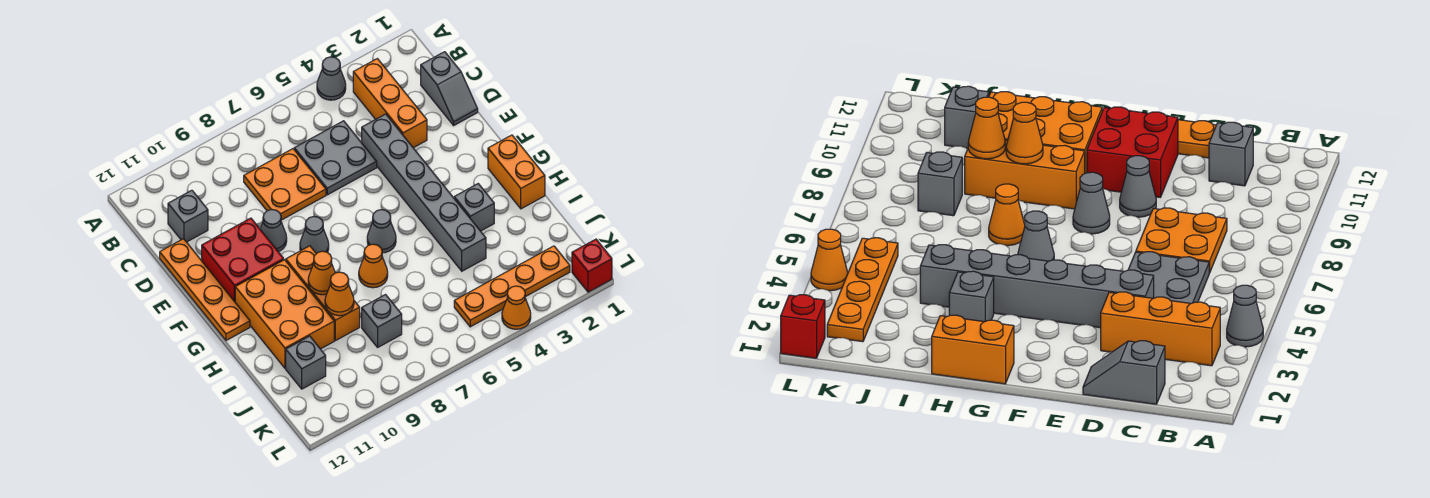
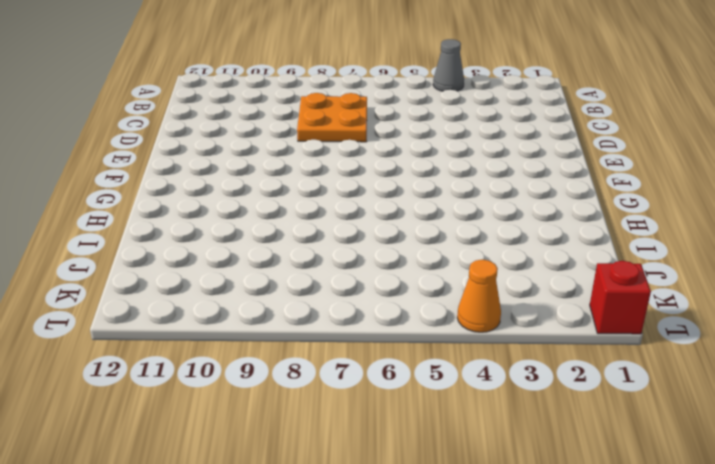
none -> orange brick B3:D3 level 1
none -> grey slope C1:D1 level 1 top C
none -> grey plate C5:D6 level 1

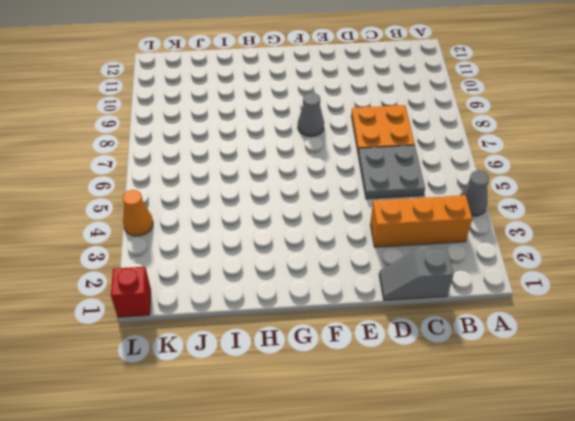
none -> grey brick C11 level 1
none -> grey brick D4:I4 level 1
none -> orange plate D12:G12 level 1

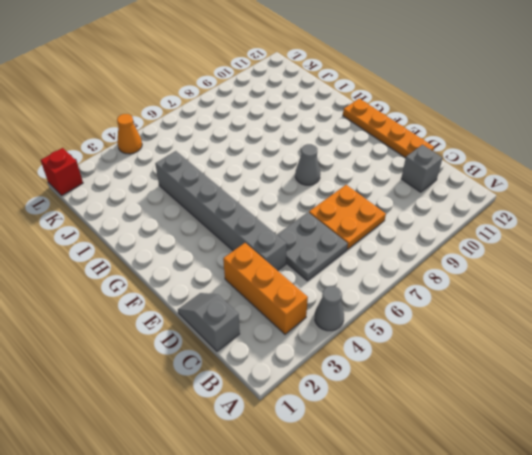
none -> grey cone E9 level 1
none -> red brick E10:F11 level 1
none -> orange brick G1:H1 level 1

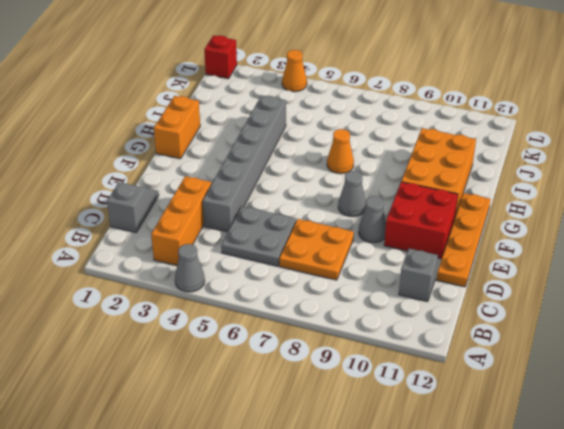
none -> grey cone G6 level 1
none -> orange brick G9:I9 level 1
none -> grey brick H3 level 1

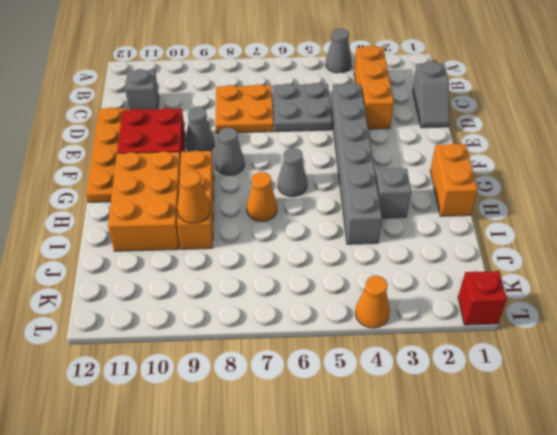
none -> grey brick J8 level 1
none -> grey brick J11 level 1
none -> orange plate K2:K5 level 1

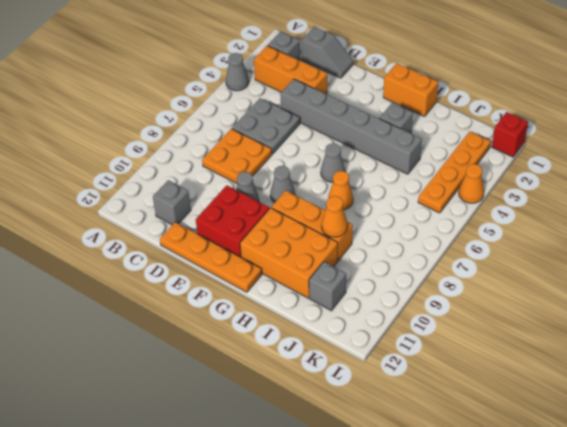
grey brick B2 level 1 -> grey brick J8 level 1
none -> orange cone H9 level 2

